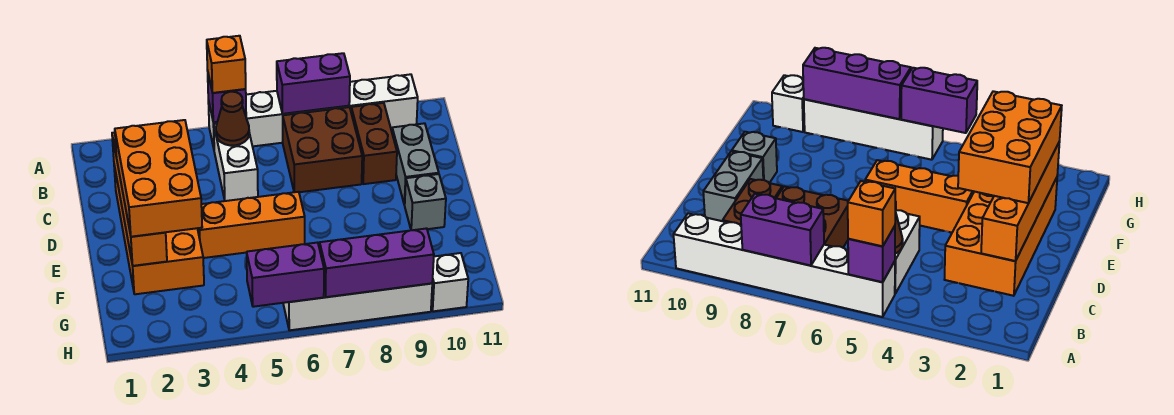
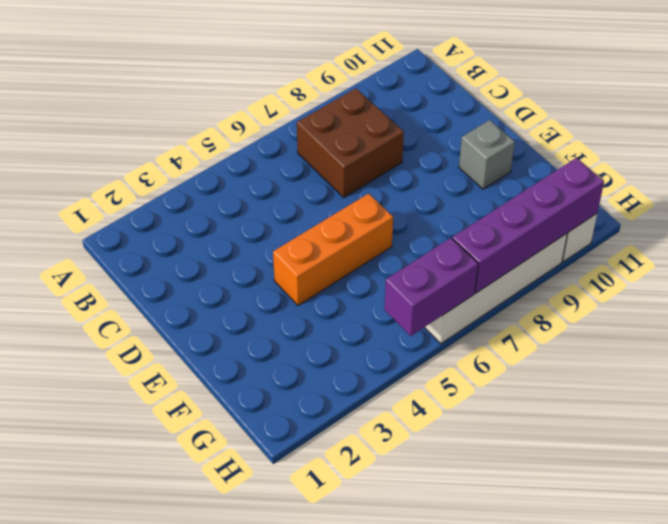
purple brick H7:H10 level 2 -> purple brick H7:H9 level 2
none -> white brick A5:A10 level 1
none -> white brick B5:C5 level 1
none -> brown brick B9:C9 level 1

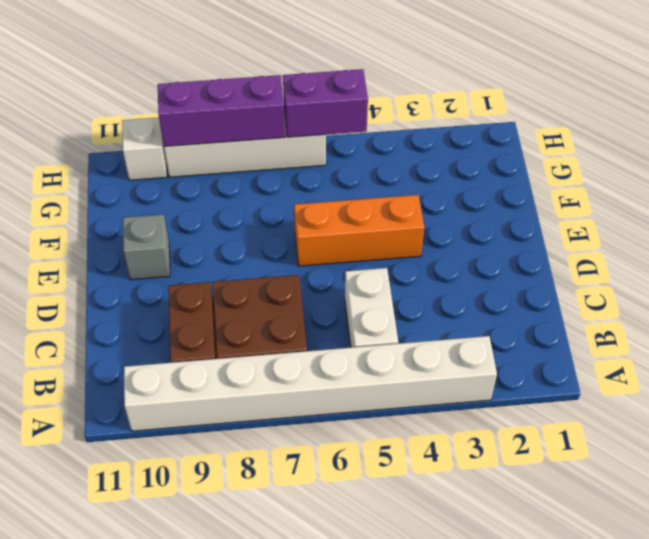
white brick A3:A10 level 1 -> white brick A5:A10 level 1
none -> orange brick C2:F3 level 1
none -> grey brick C10:D10 level 1
none -> purple brick A5 level 2

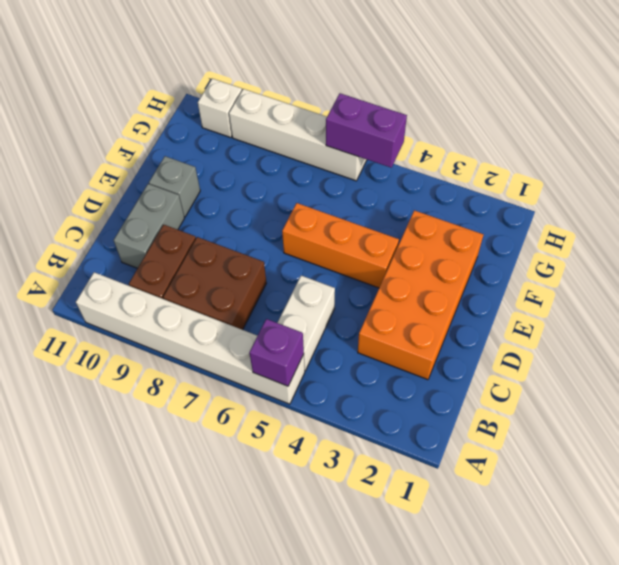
none -> purple brick A7:A8 level 2
none -> brown cone B5 level 2
none -> orange brick C2:F2 level 2

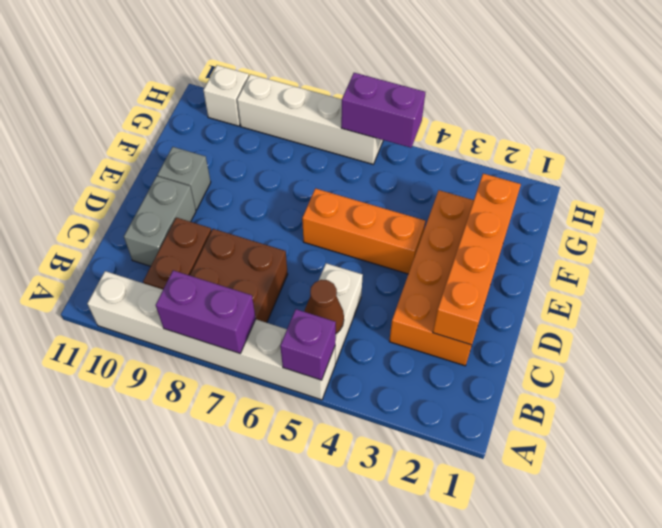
none -> purple brick H7:H9 level 2
none -> orange brick A5 level 3
none -> orange brick D2:F3 level 3

